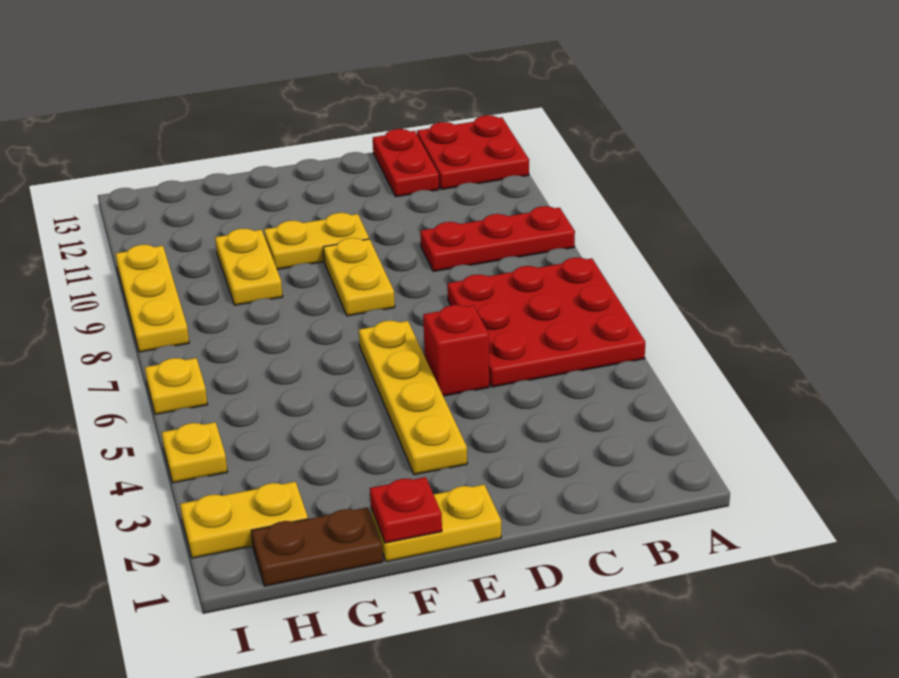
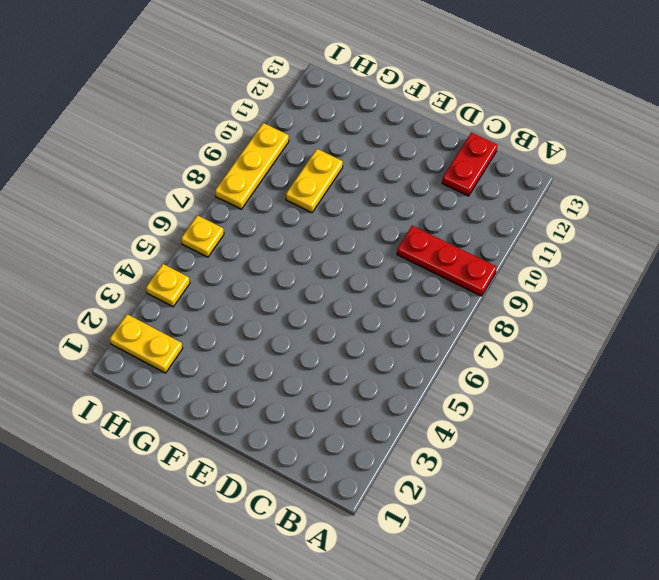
none -> red plate A5:C7 level 1
none -> red plate A12:B13 level 1
none -> red brick D5 level 1

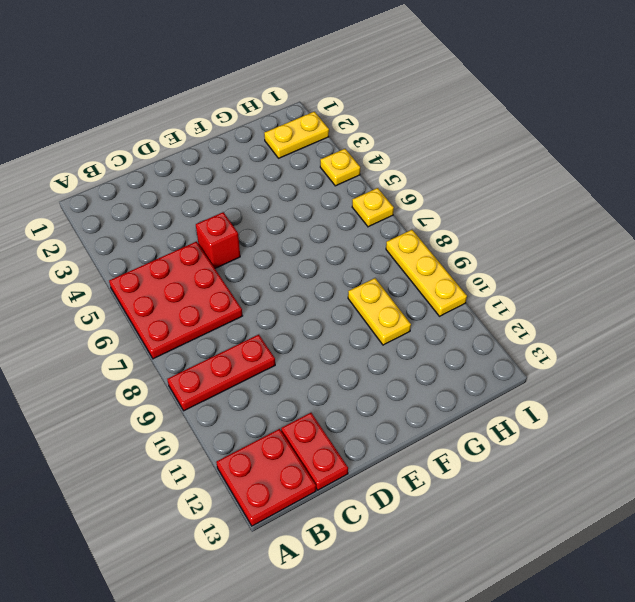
none -> yellow plate E1:F1 level 1
none -> yellow plate E3:E6 level 1
none -> yellow plate E8:E9 level 1

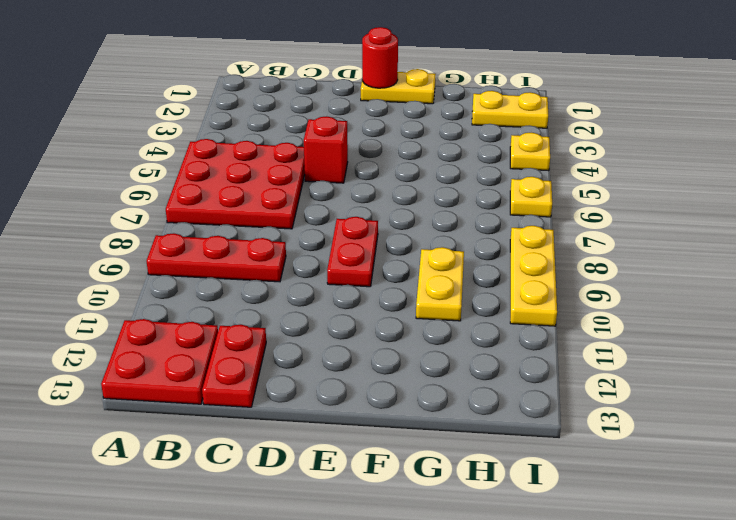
red round brick E1 level 2 -> none
red plate E8:E9 level 1 -> yellow plate E8:E9 level 1
none -> yellow plate E3:E6 level 1
none -> yellow plate E10:F10 level 1
none -> brown plate G1:H1 level 1

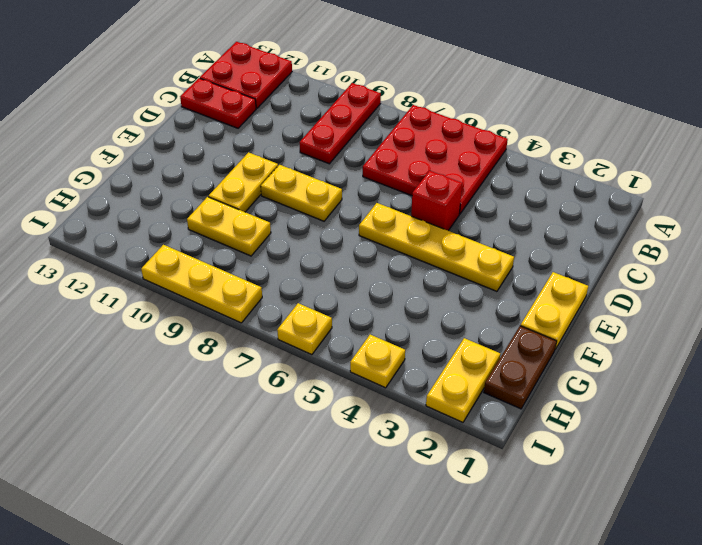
none -> red plate F1 level 2

